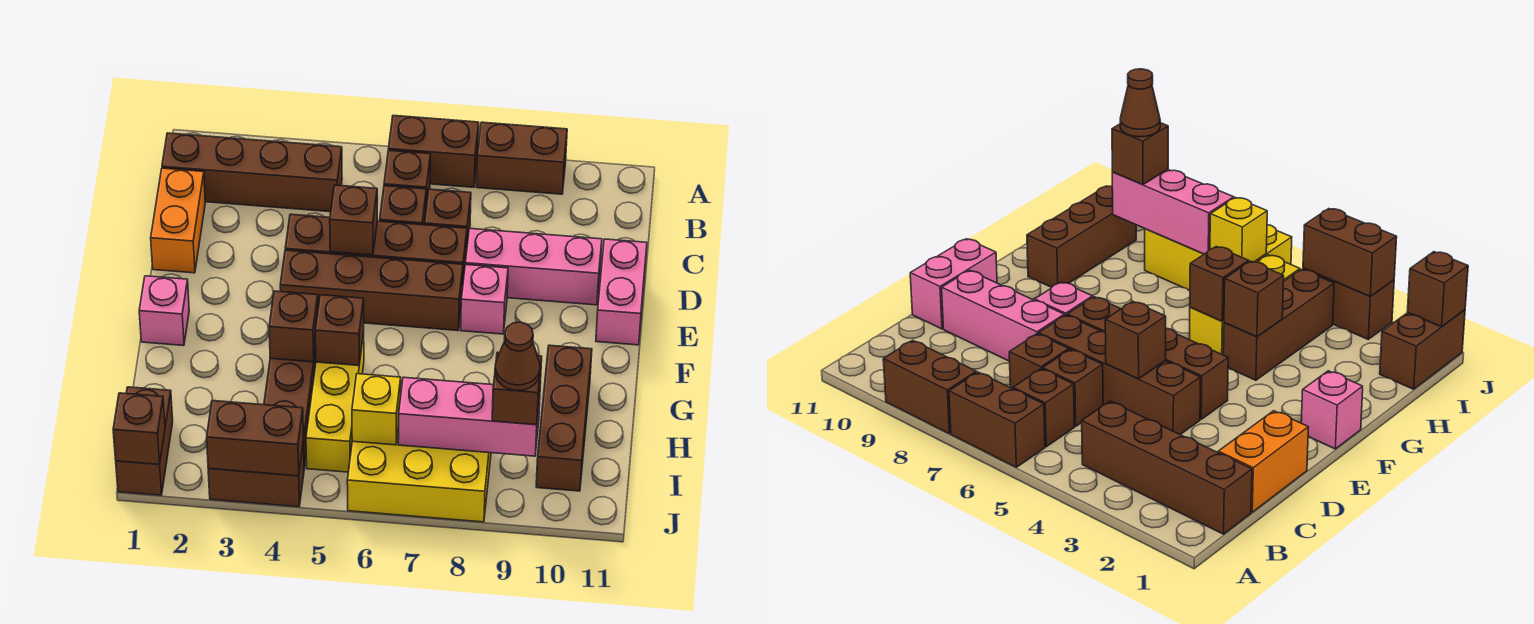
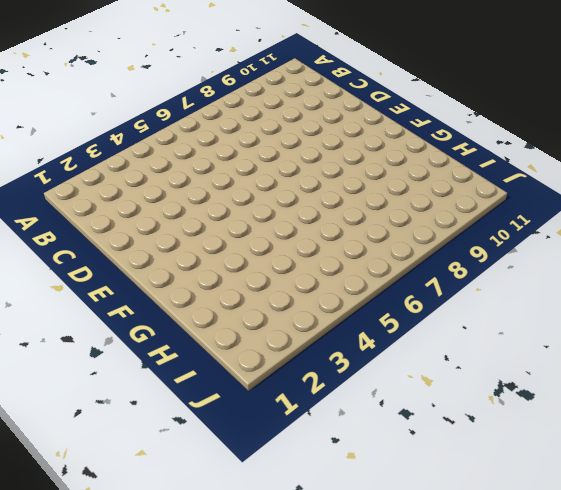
none -> brown brick A6:A7 level 1
none -> brown brick A8:A9 level 1
none -> brown brick B1:B4 level 1

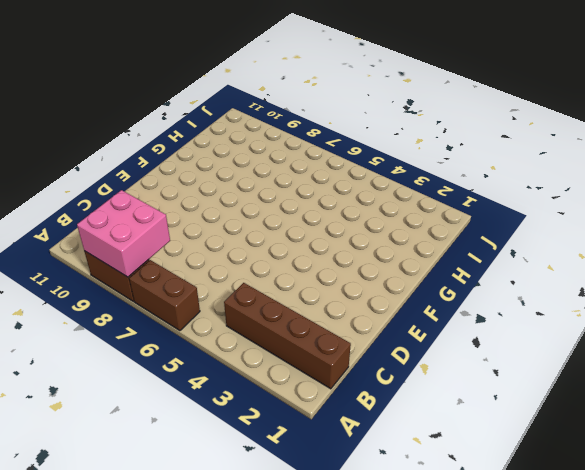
pink brick A8:B9 level 2 -> none
none -> brown brick B6 level 1
none -> orange brick C1:D1 level 1
none -> brown brick C6 level 1

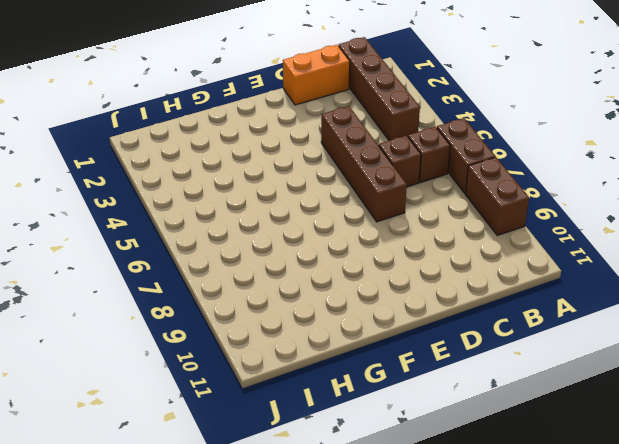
none -> brown brick C7 level 1
none -> pink brick D8:D10 level 1
none -> pink brick D11:E11 level 1

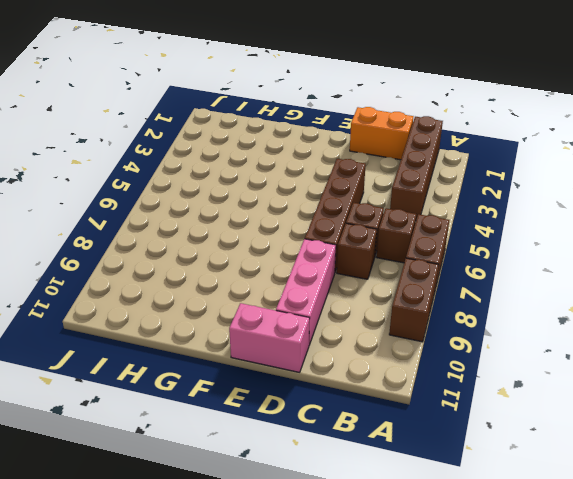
none -> brown brick E4:E7 level 1
none -> pink brick E8 level 1
none -> pink brick F1 level 1

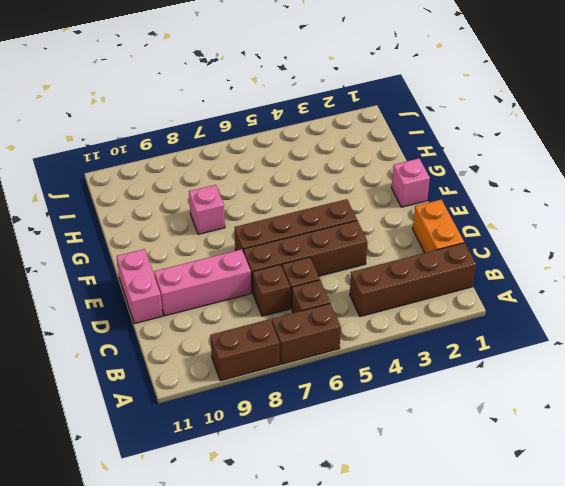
pink brick G8 level 1 -> pink brick E8 level 1
none -> brown brick G4:I4 level 1
none -> yellow brick G5:I5 level 1
none -> brown brick G10:I10 level 1

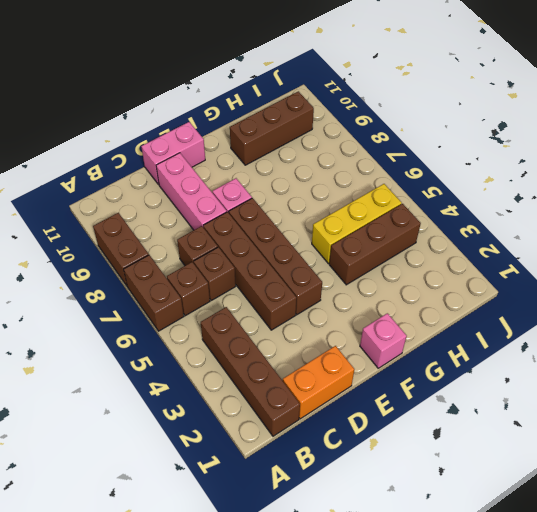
none -> brown brick I1:J1 level 1
none -> yellow brick I6:J8 level 1
none -> brown brick J3:J4 level 1

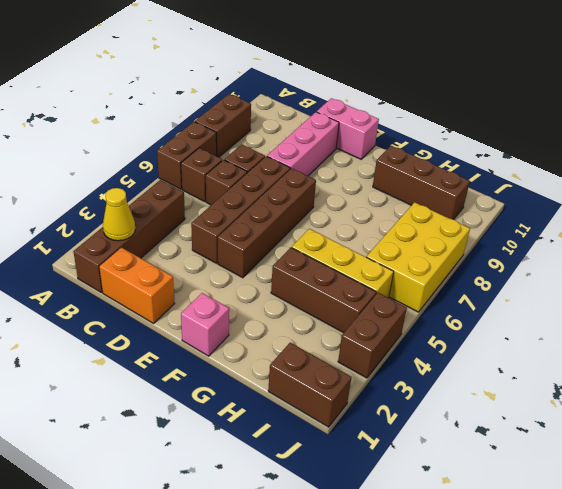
yellow cone B2 level 2 -> none
none -> pink brick E8 level 1
none -> brown brick D5 level 2
none -> brown brick G4 level 2

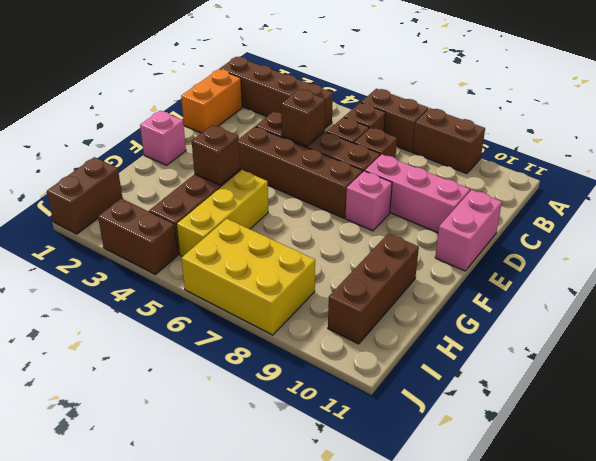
none -> brown brick G5 level 2
none -> yellow brick I6 level 2
none -> pink brick I7:I9 level 2

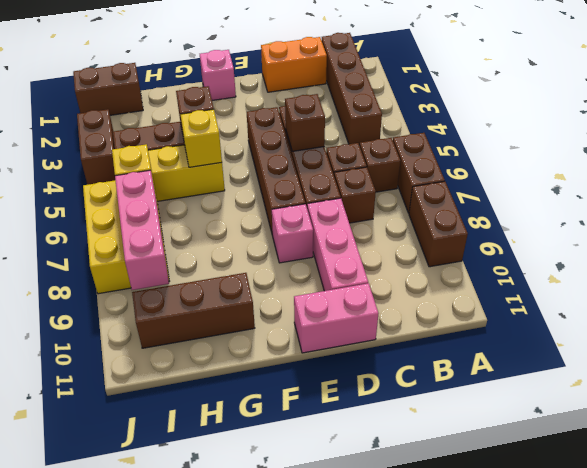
yellow brick G5 level 2 -> brown brick G5 level 2
none -> brown brick J1 level 2
none -> brown brick J3:J4 level 2
none -> brown brick I9 level 3

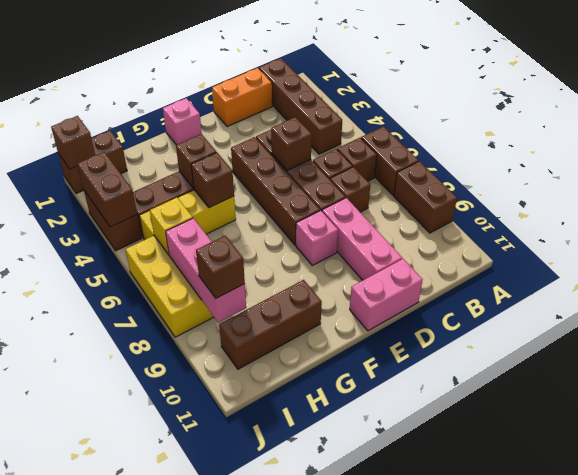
none -> brown cone I9 level 4

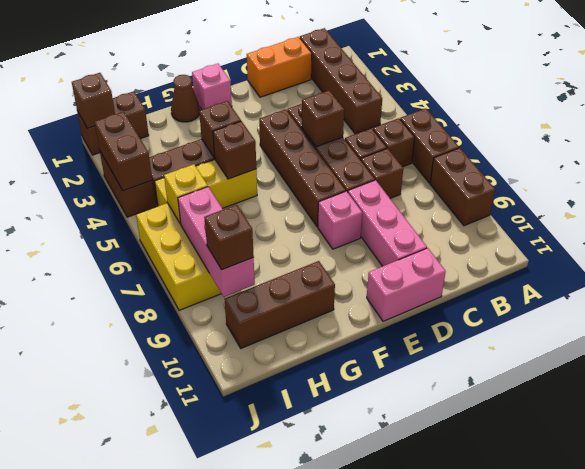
brown cone G1 level 1 -> brown cone I9 level 4

